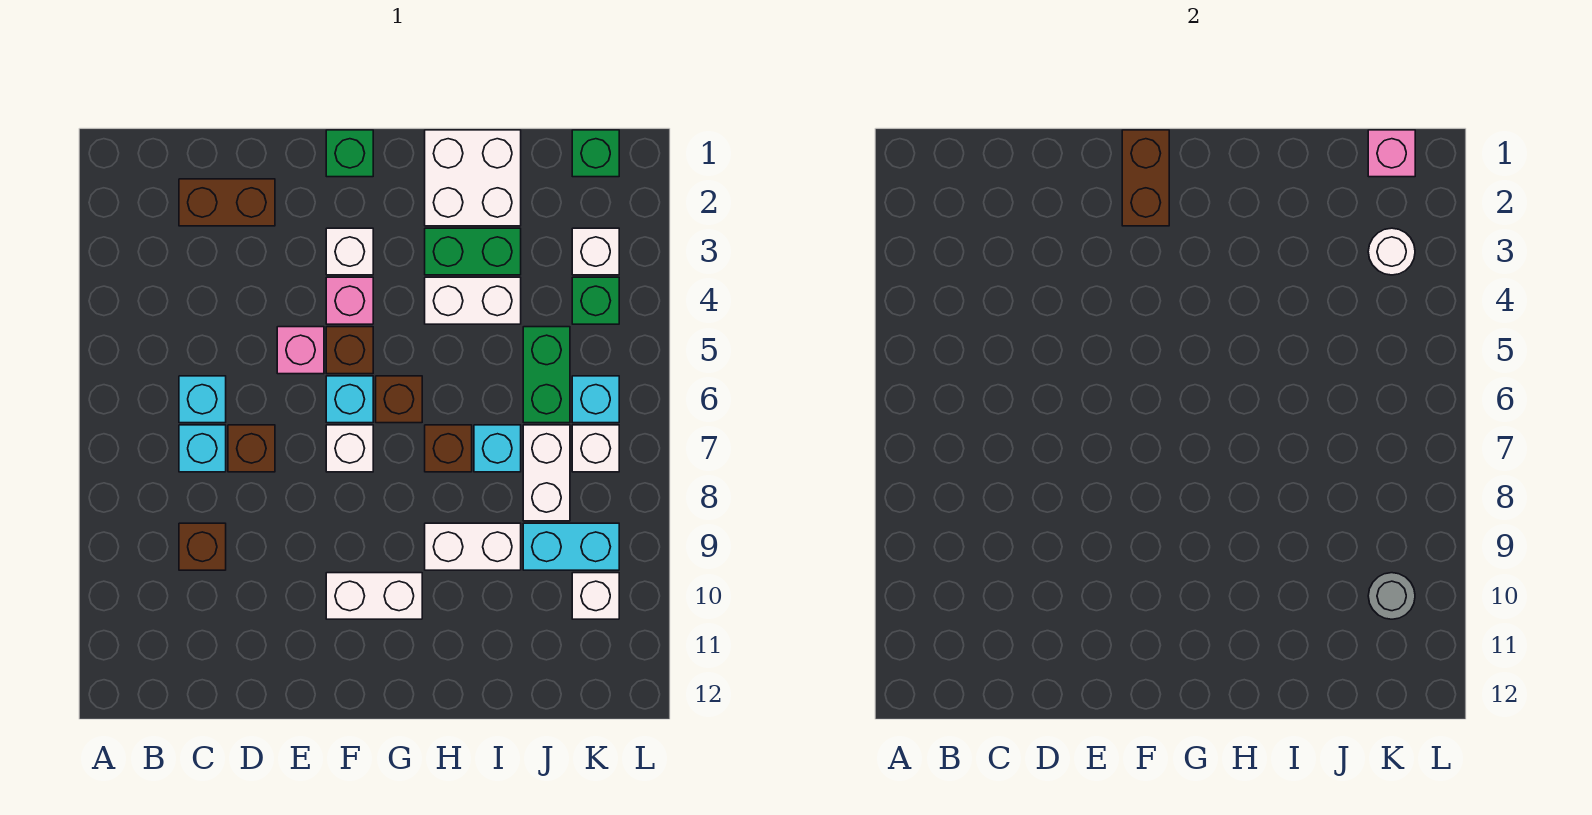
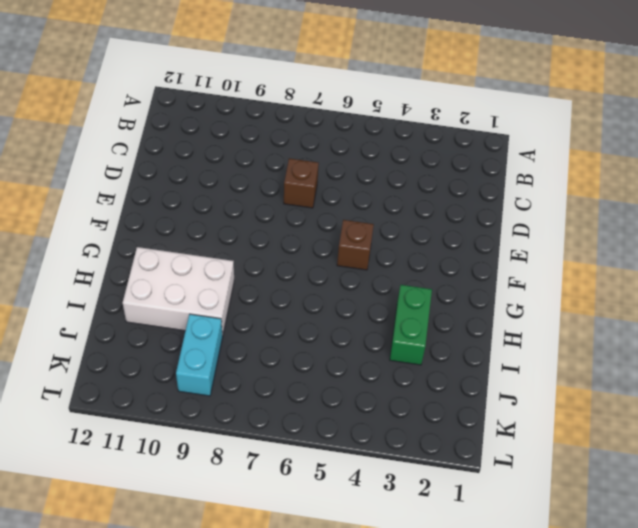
white brick H9:I11 level 1 -> white brick H9:I9 level 1
none -> brown brick C2:D2 level 1
none -> cyan brick C6 level 1
none -> cyan brick C7 level 1
none -> brown brick C9 level 1

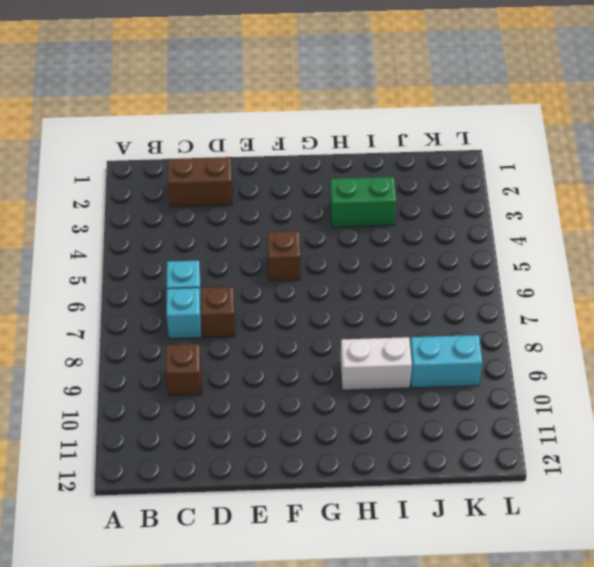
none -> pink brick E5 level 1
none -> green brick F1 level 1
none -> white brick F3 level 1
none -> pink brick F4 level 1

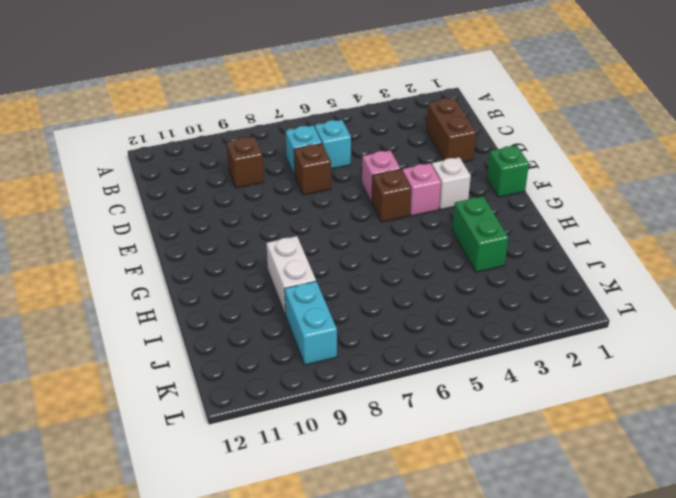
none -> cyan brick F6 level 1
none -> white brick F7 level 1
none -> white brick F10:G10 level 1
none -> brown brick G6 level 1

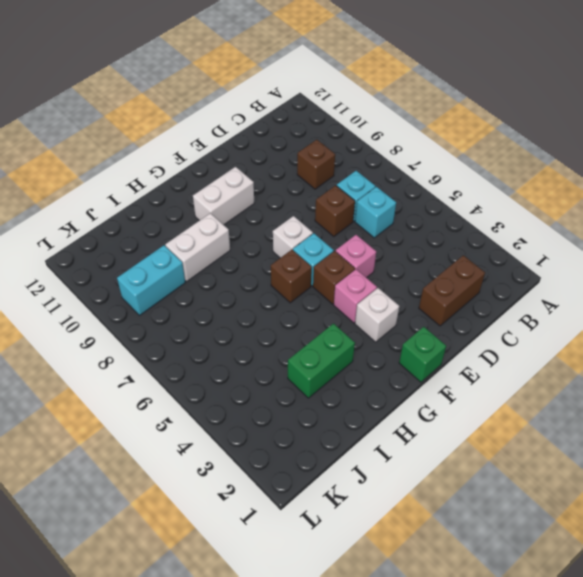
none -> white brick H1:I2 level 1
none -> white brick H4:I4 level 1
none -> brown brick H7 level 1
none -> cyan brick I7 level 1

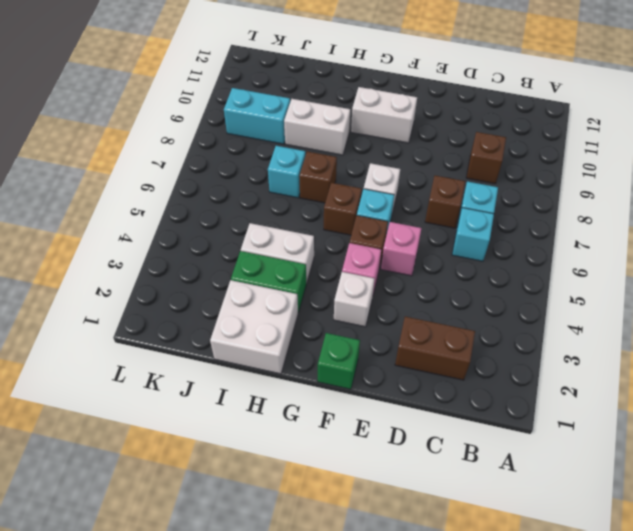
none -> green brick J5:J6 level 1
none -> white brick J7:J8 level 1
none -> green brick K1 level 1
none -> white brick K3 level 1

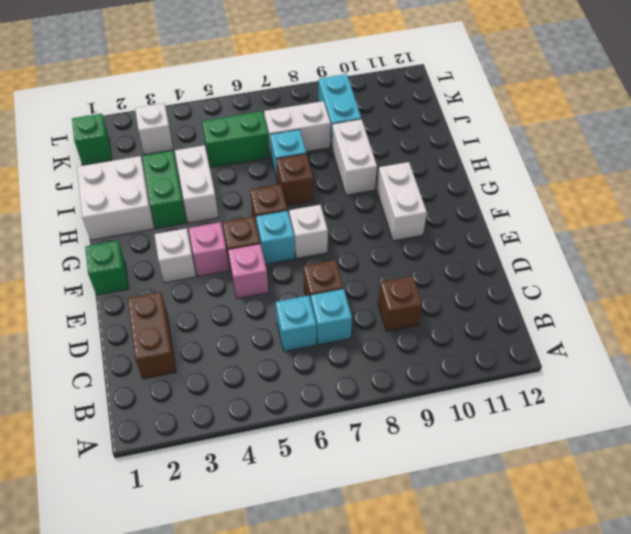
none -> green brick K4 level 1
none -> cyan brick K6 level 1
none -> white brick K7 level 1
none -> white brick K10 level 1

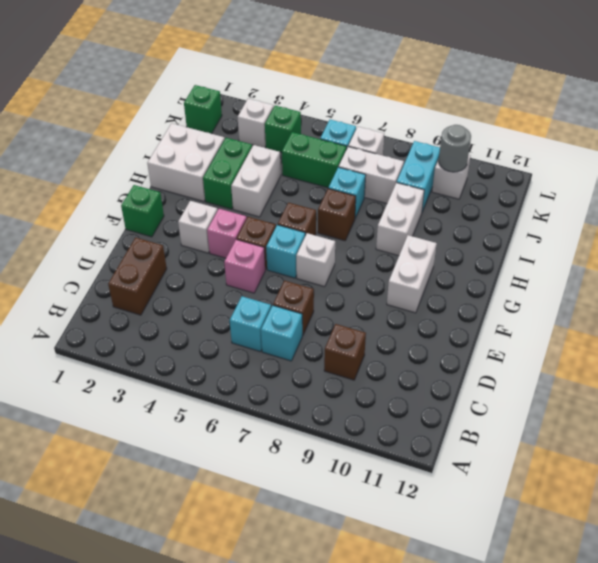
none -> brown brick F1:F2 level 2
none -> pink brick K1 level 2
none -> white round brick K3 level 2

